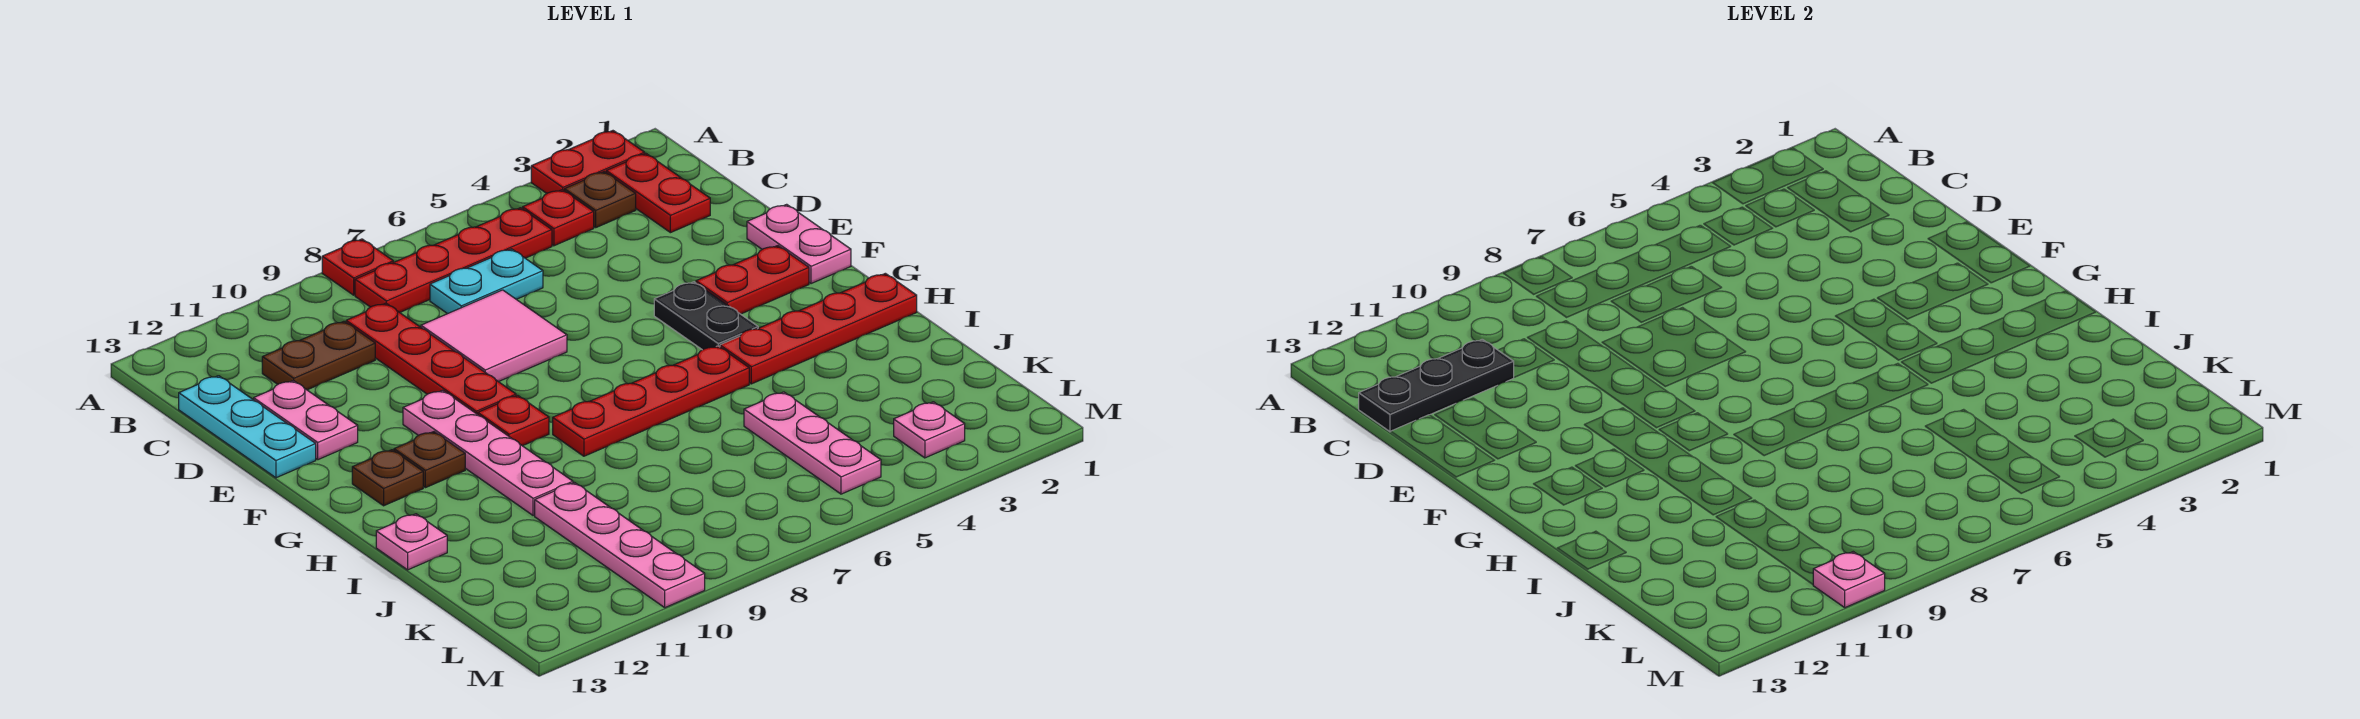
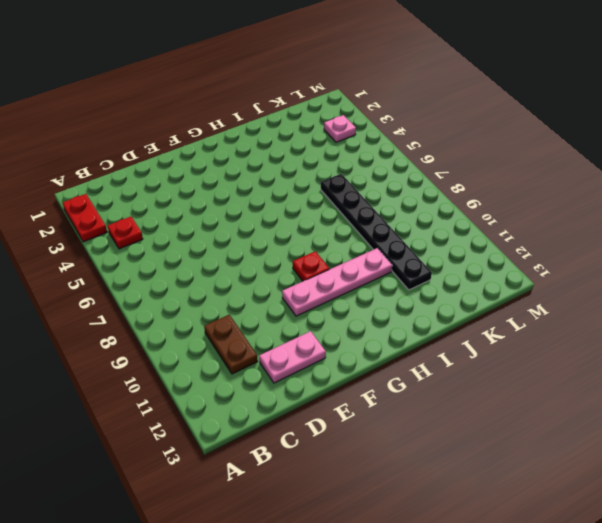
black plate J6:J11 level 1 -> pink plate J10:M10 level 1
none -> red plate A8 level 1
none -> red plate B2:C2 level 1
none -> brown plate B3 level 1

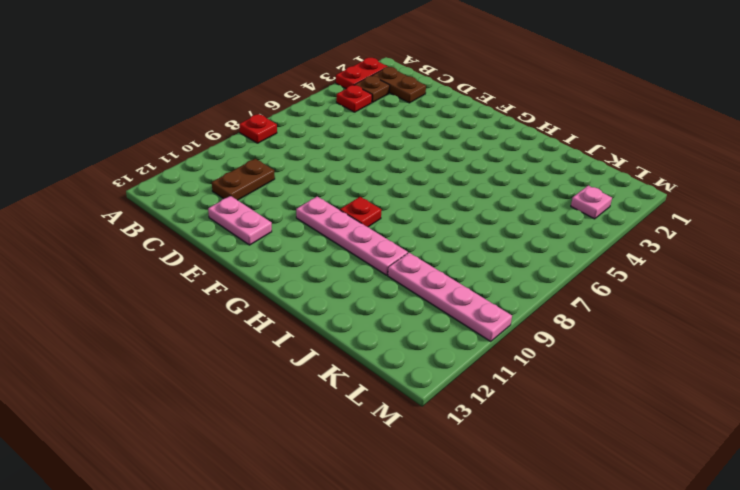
brown plate B2:C2 level 1 -> red plate B2:C2 level 1
none -> red plate B5:B8 level 1
none -> cyan plate C6:C7 level 1
none -> red plate C9:F9 level 1

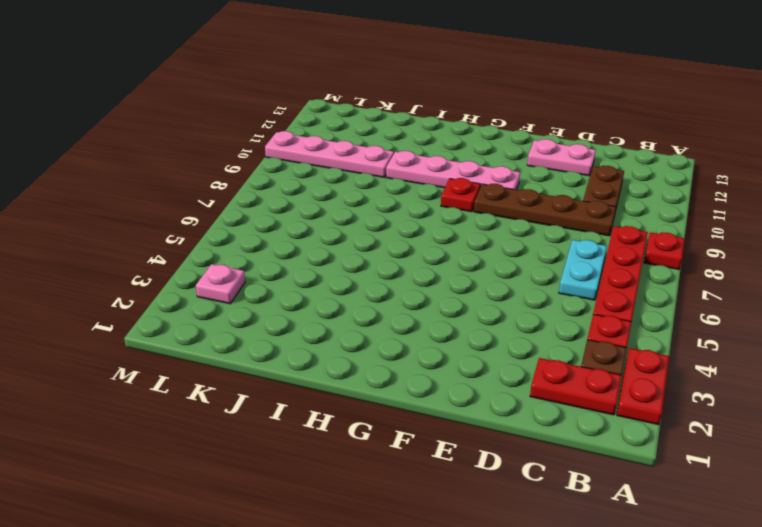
brown plate C9:F9 level 1 -> red plate C9:F9 level 1
none -> cyan plate C13:E13 level 1
none -> pink tile D7:E8 level 1
none -> pink plate E1:F1 level 1

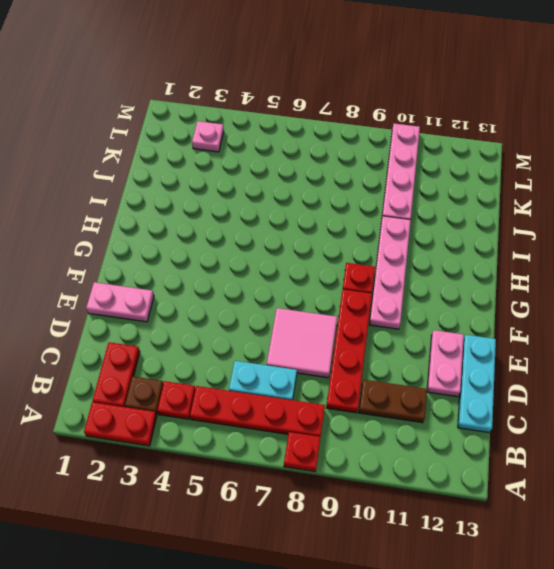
pink plate E1:E2 level 1 -> pink plate E1:F1 level 1
none -> red plate F2:F3 level 1
none -> black plate F4:G4 level 1
none -> brown plate G11 level 1

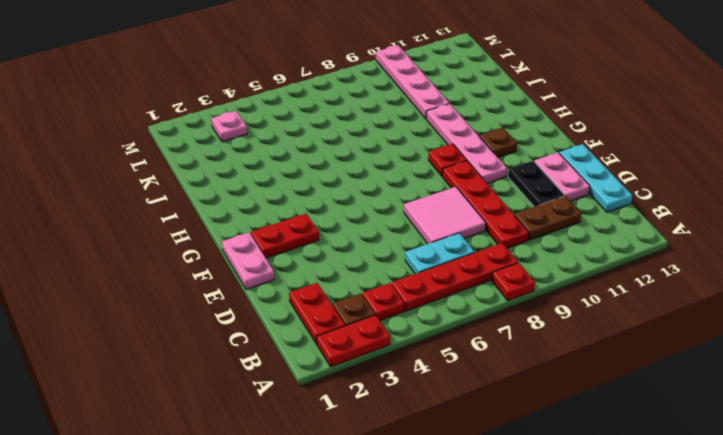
black plate D11:E11 level 1 -> black plate F4:G4 level 1
none -> brown plate G12 level 1
none -> red plate H1:H4 level 1
none -> red plate H5:H8 level 1

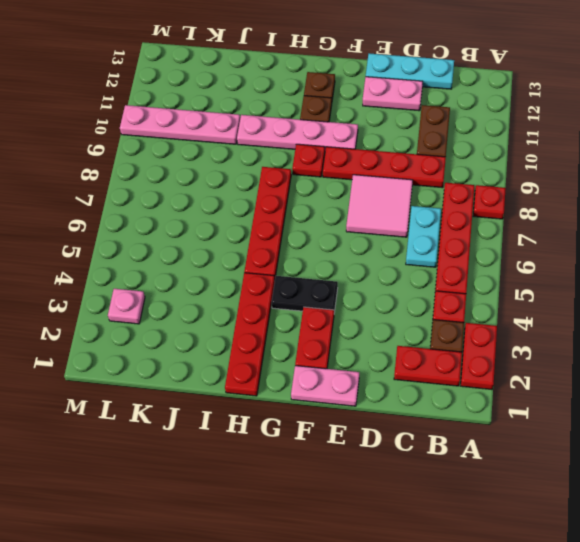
none -> pink plate I13 level 1
none -> pink plate J5:L5 level 1
none -> black plate C11:C13 level 2

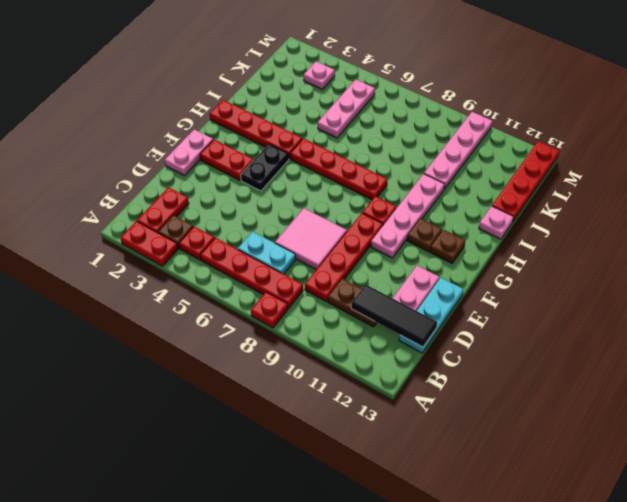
black tile C11:C13 level 2 -> black plate C11:C13 level 2
red plate J13:M13 level 1 -> none
none -> pink plate M10 level 2

